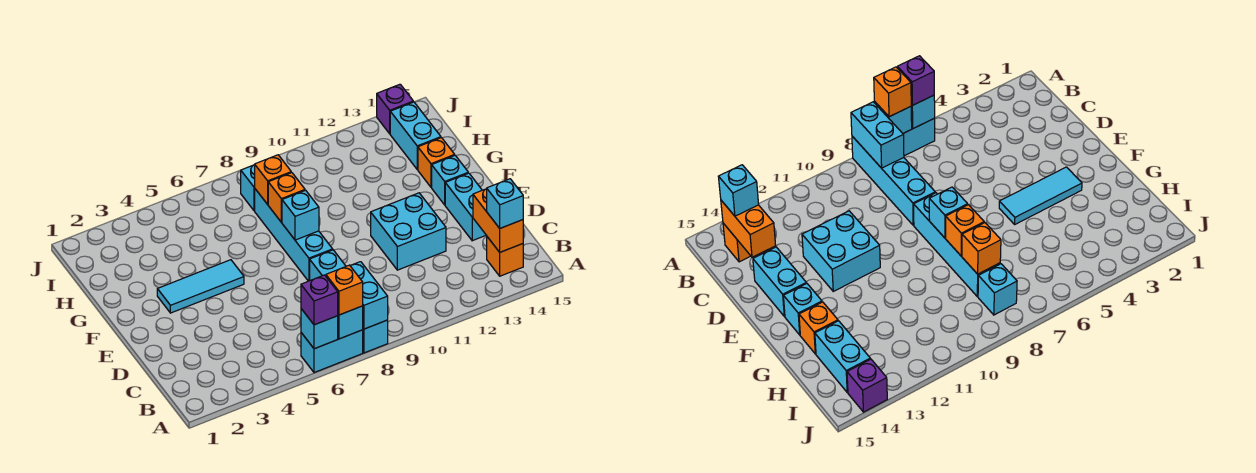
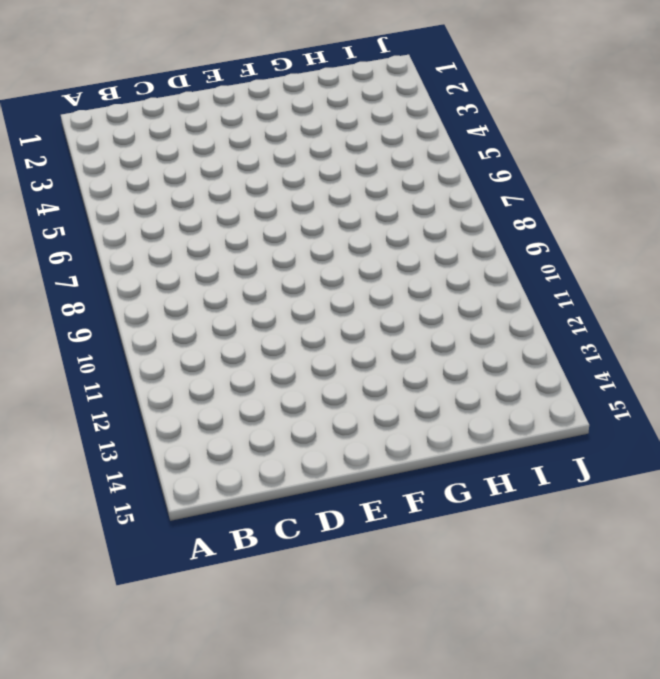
none -> cyan brick A6:A7 level 1
none -> cyan brick A8:D8 level 1
none -> orange brick B14 level 1

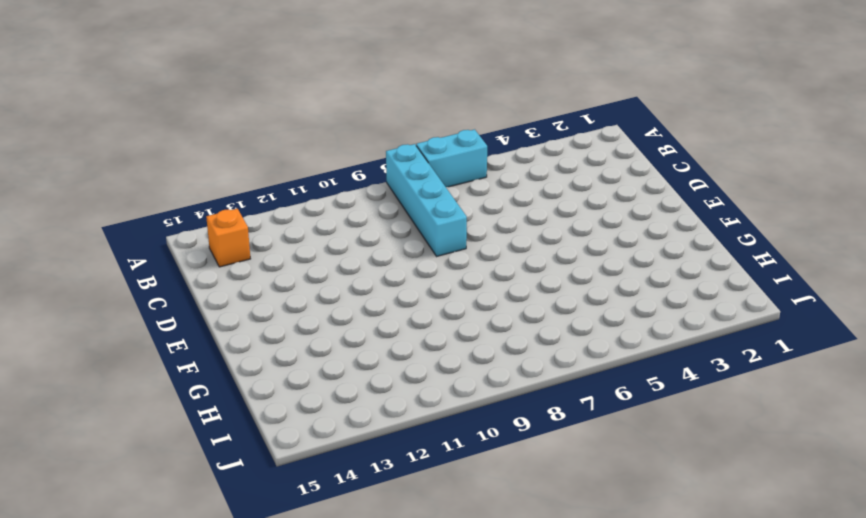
none -> cyan brick D11:E12 level 1
none -> cyan brick D14:E14 level 1
none -> cyan brick E8:H8 level 1

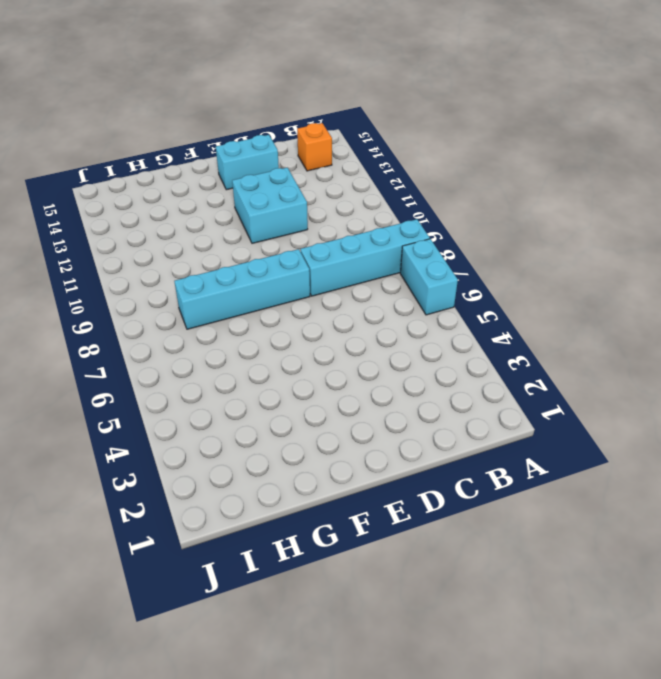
none -> cyan tile F3:F5 level 1
none -> cyan brick F14 level 1
none -> orange brick G14 level 1

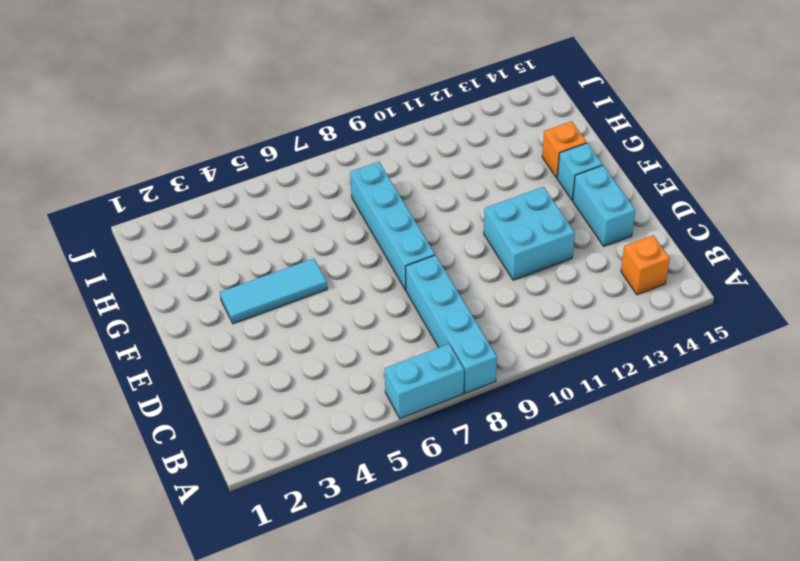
none -> cyan brick H14:I14 level 1
none -> cyan brick I8 level 1
none -> purple brick J14 level 1

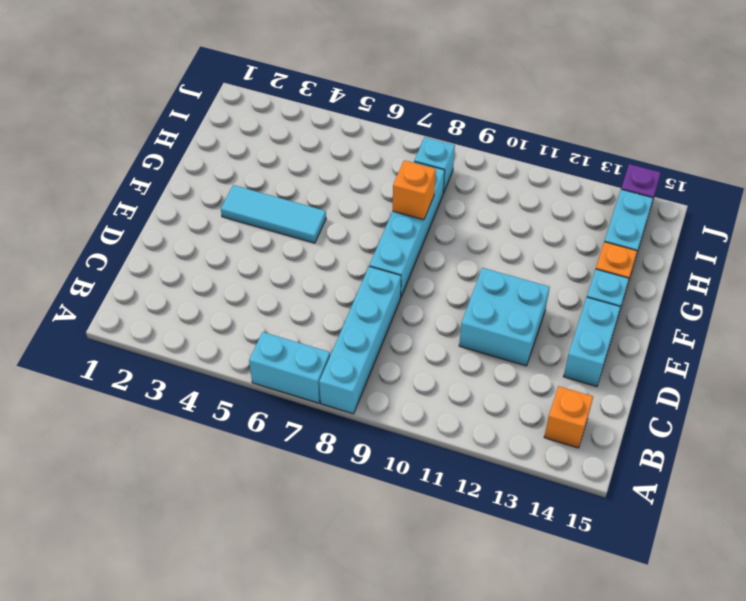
none -> cyan brick A6 level 2
none -> cyan brick A7 level 2
none -> cyan brick A8:B8 level 2

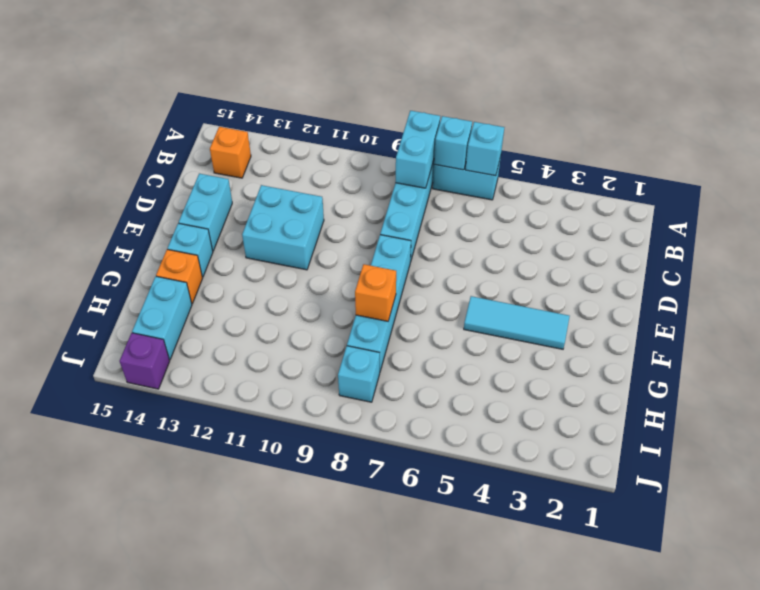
none -> orange brick B14:C14 level 2
none -> cyan brick F8 level 2
none -> orange brick H8 level 2

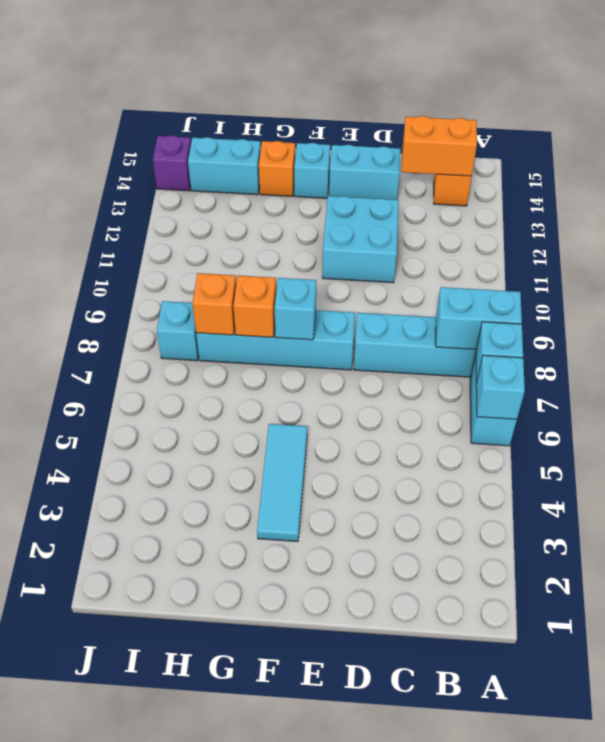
none -> purple brick A6 level 3
none -> orange brick A7 level 3
none -> cyan brick B14 level 3

